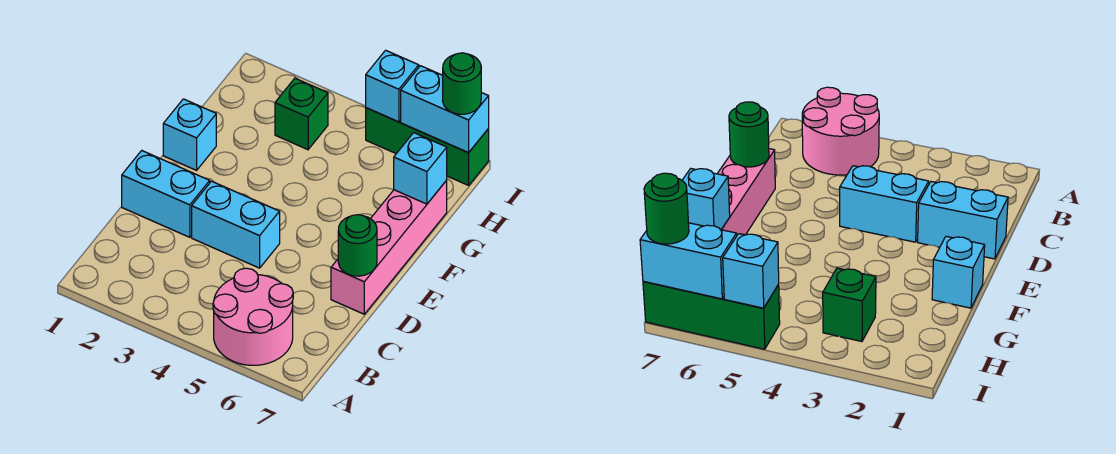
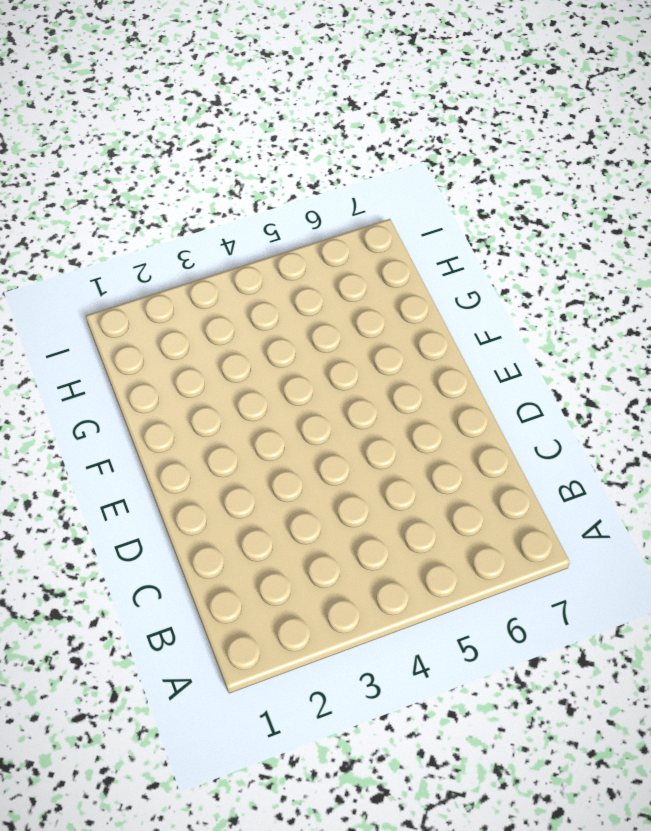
none -> pink round brick A5:B6 level 1
none -> cyan brick D1:D2 level 1
none -> cyan brick D3:D4 level 1

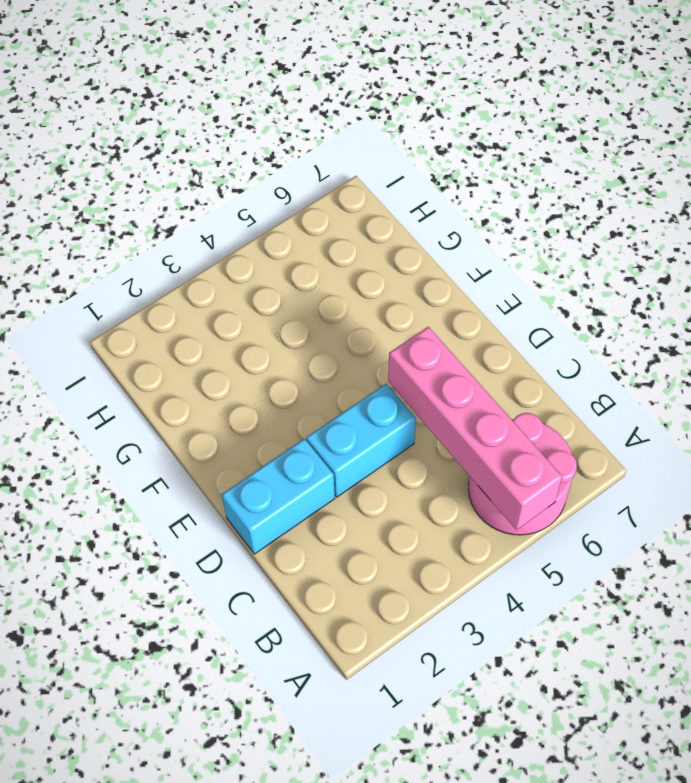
pink brick A5:D5 level 2 -> pink brick D7:G7 level 1
none -> cyan brick F1 level 1
none -> green brick H3 level 1
none -> green brick I5:I7 level 1

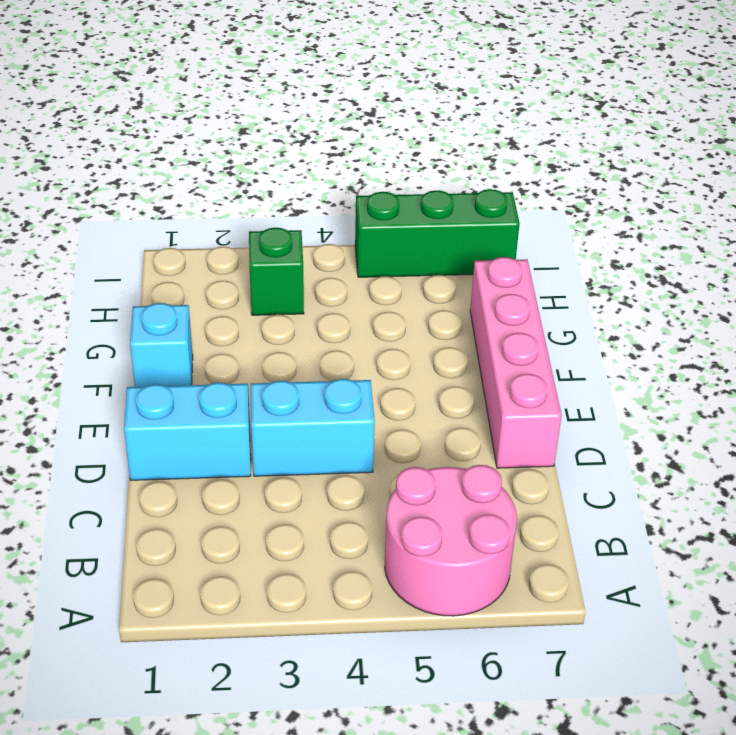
none -> green round brick D7 level 2
none -> cyan brick G7 level 2
none -> cyan brick I5 level 2

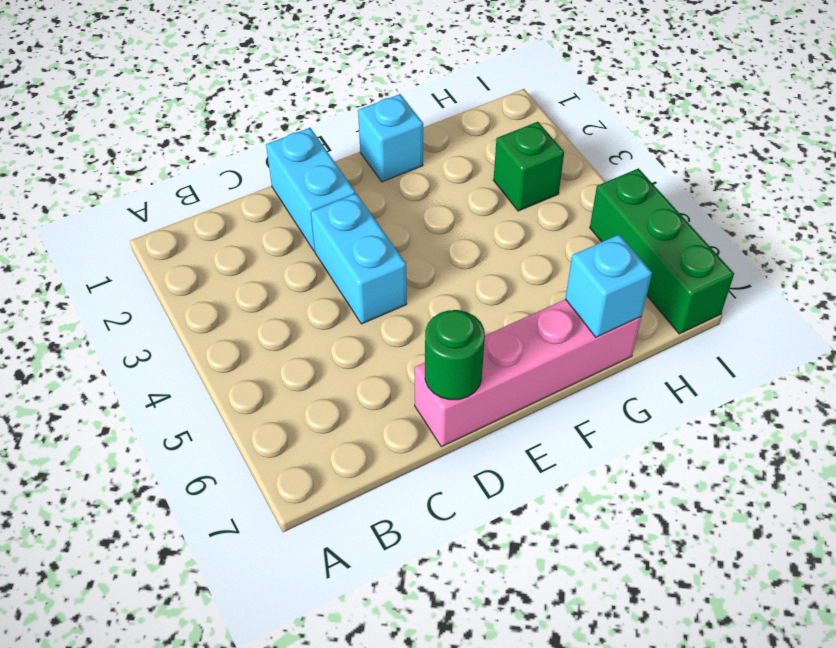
none -> pink round brick A5:B6 level 1
none -> cyan brick I5 level 2
none -> cyan brick I6:I7 level 2

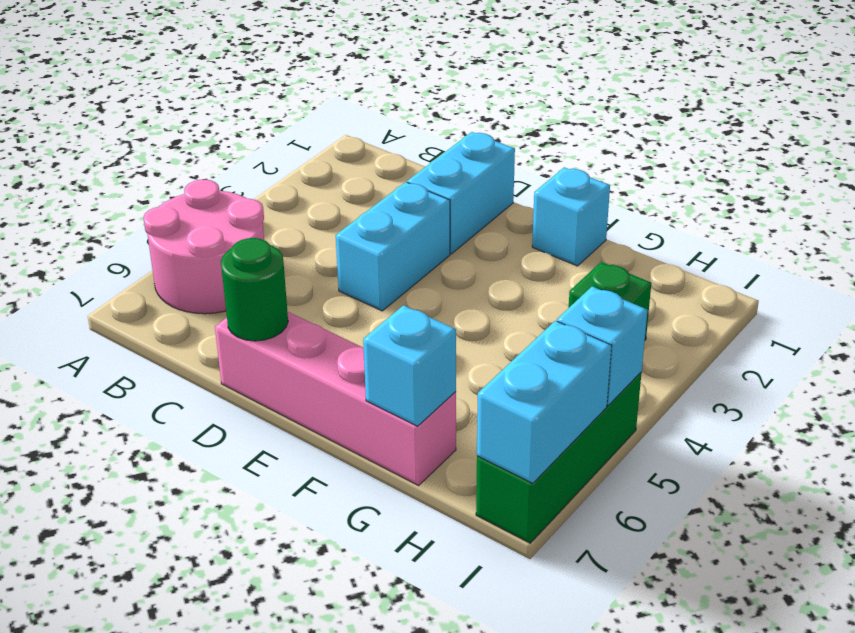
none -> green round brick I7 level 3

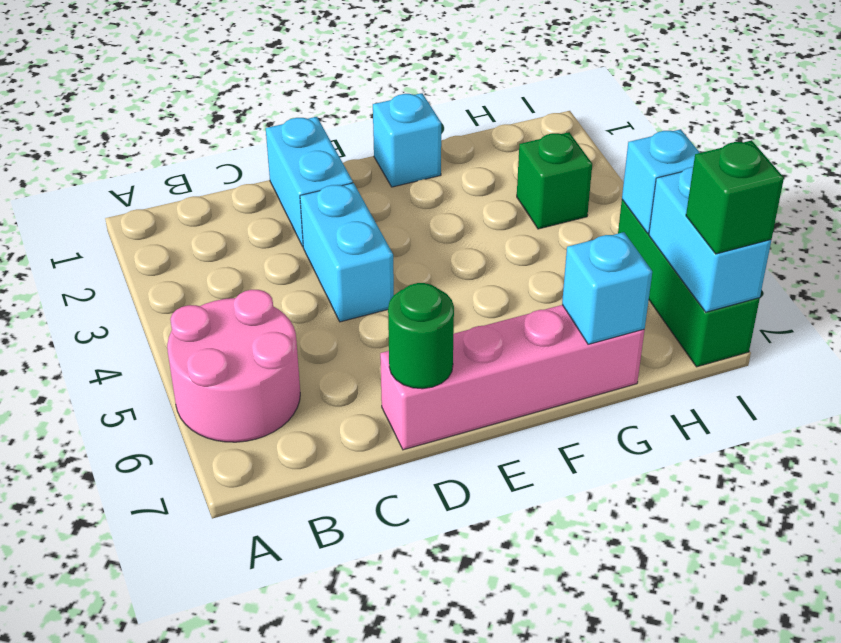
green brick I7 level 3 -> green round brick I7 level 3

